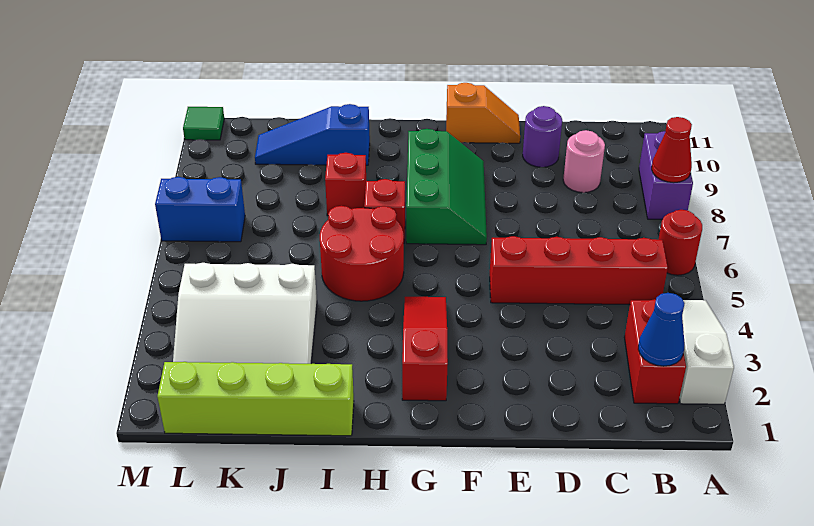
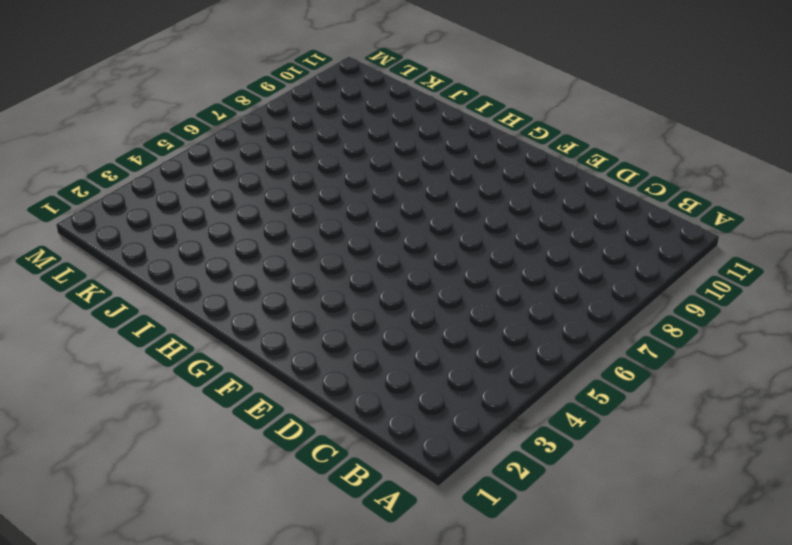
none -> white slope A2:A4 level 1 top 2
none -> red round brick A6 level 1
none -> purple brick A8:A9 level 1

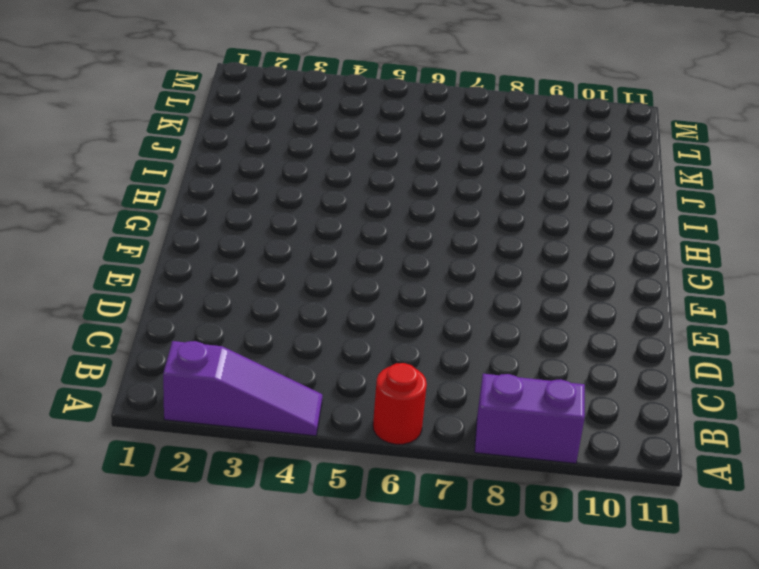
purple slope A2:A4 level 1 top 2 -> white slope A2:A4 level 1 top 2
none -> red brick B2:B3 level 1
none -> red brick B5:E5 level 1
none -> pink round brick C9 level 1

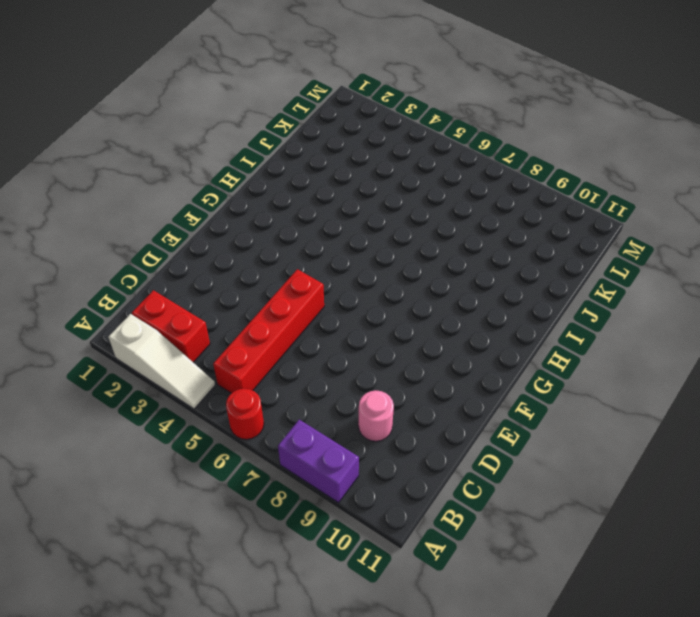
none -> purple round brick D10 level 1
none -> orange slope E11:F11 level 1 top F
none -> green slope F7:G9 level 1 top G

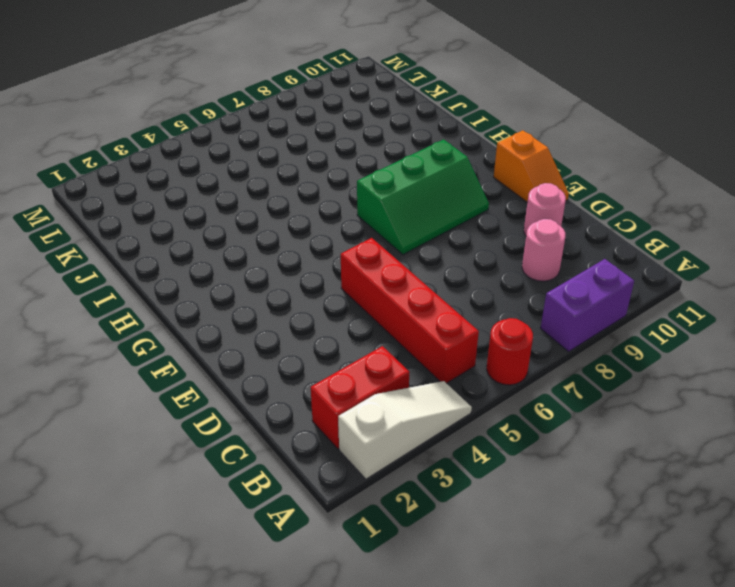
pink round brick D10 level 1 -> purple round brick D10 level 1
none -> red slope G2:G4 level 1 top 2
none -> red round brick H5:I6 level 1
none -> red brick H7 level 1

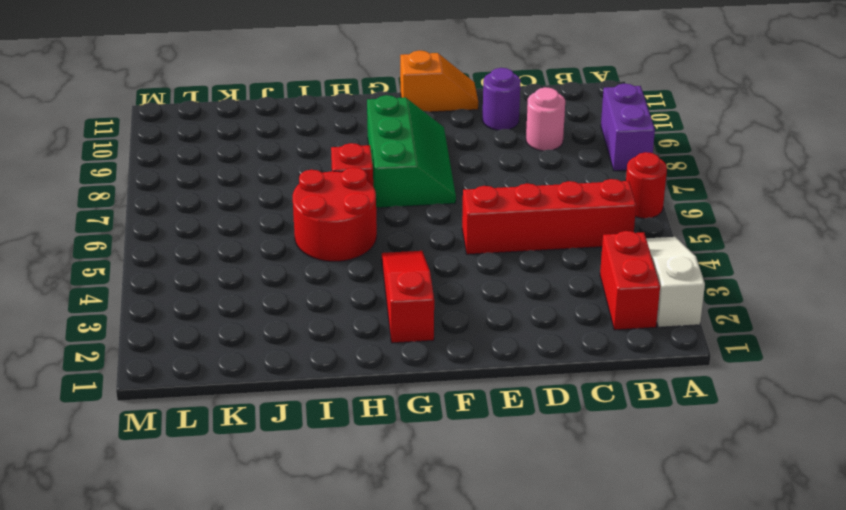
none -> lime brick I1:L1 level 1
none -> red brick I8 level 1
none -> blue slope I10:K10 level 1 top I

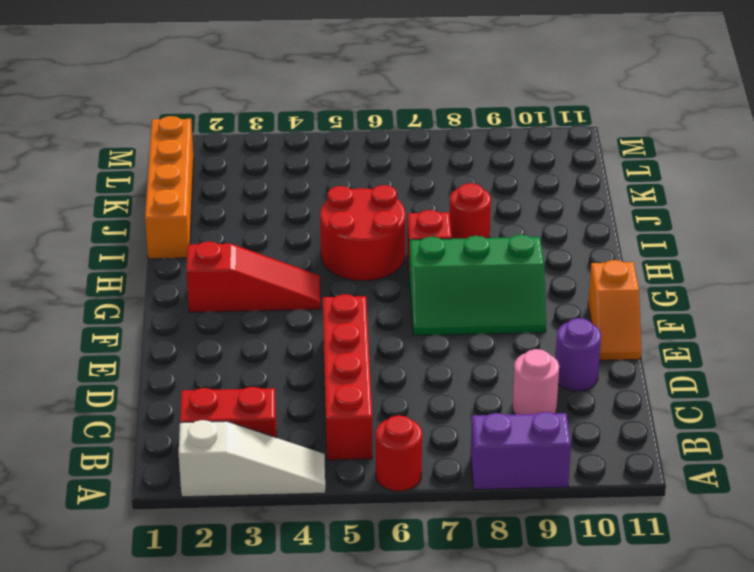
orange brick I1:L1 level 1 -> lime brick I1:L1 level 1
red round brick I8 level 1 -> red brick I8 level 1
none -> blue slope I10:K10 level 1 top I
none -> white slope J2:L4 level 1 top 4
none -> blue brick L7:M7 level 1

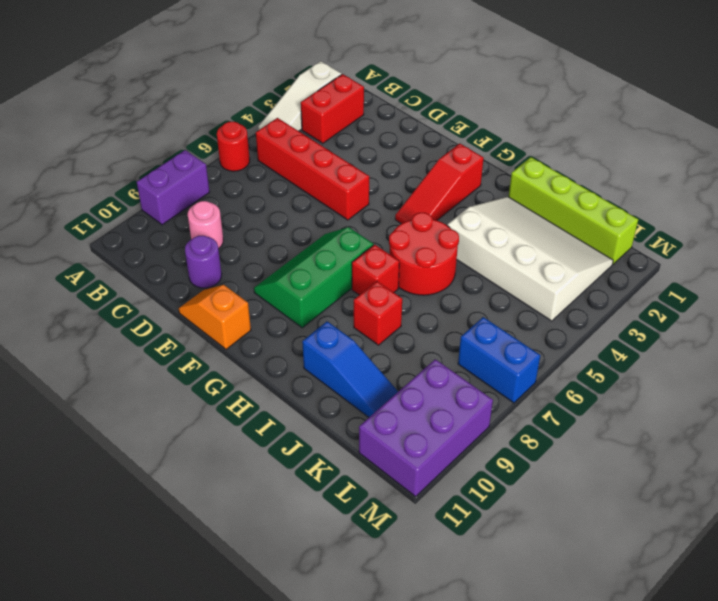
white slope I2:L4 level 1 top 4 -> white slope J2:L4 level 1 top 4
purple brick L9:M11 level 1 -> green tile M11 level 1
none -> red cone A8 level 2
none -> blue cone B2 level 2

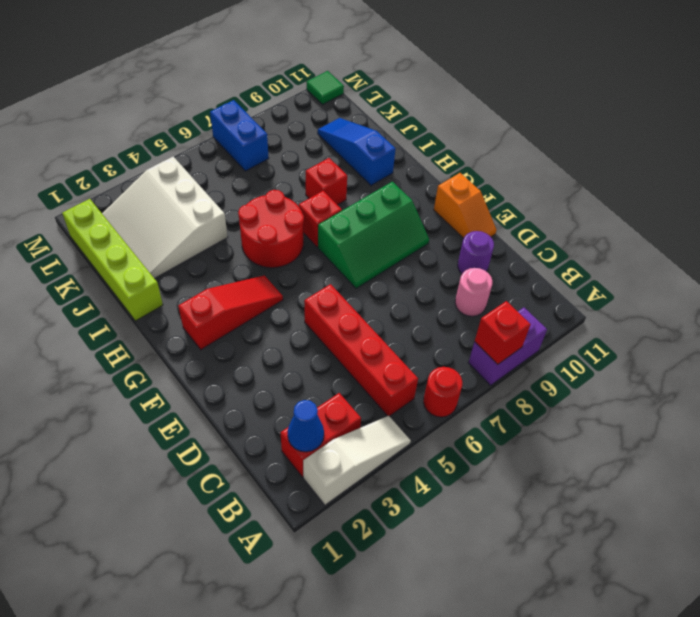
red brick A8 level 2 -> red cone A8 level 2

